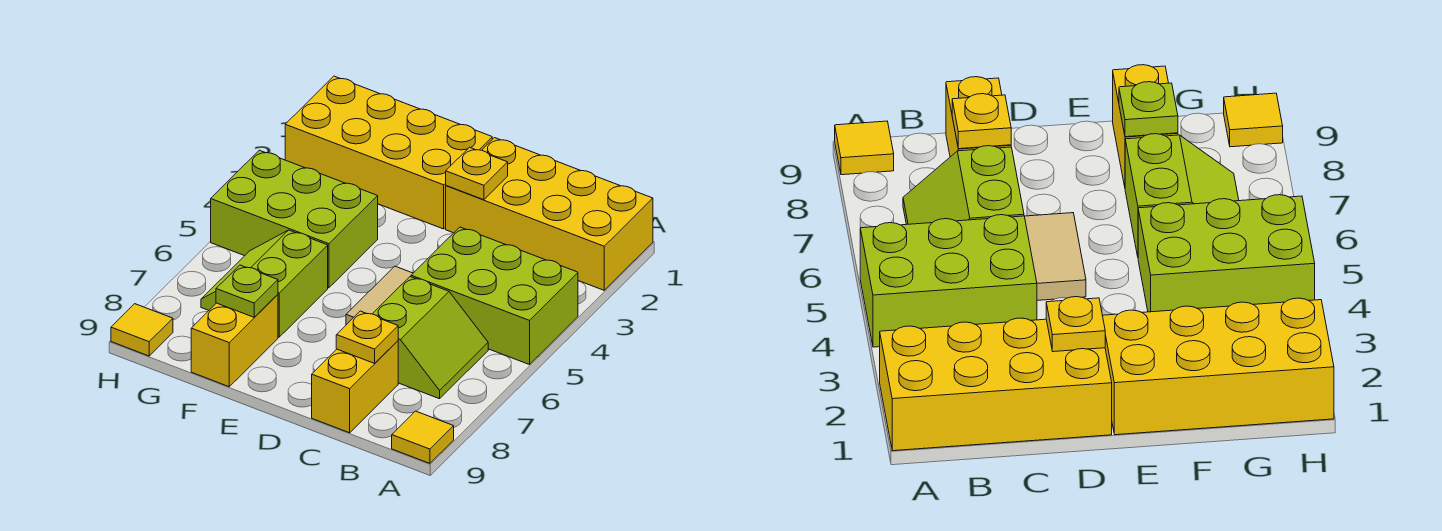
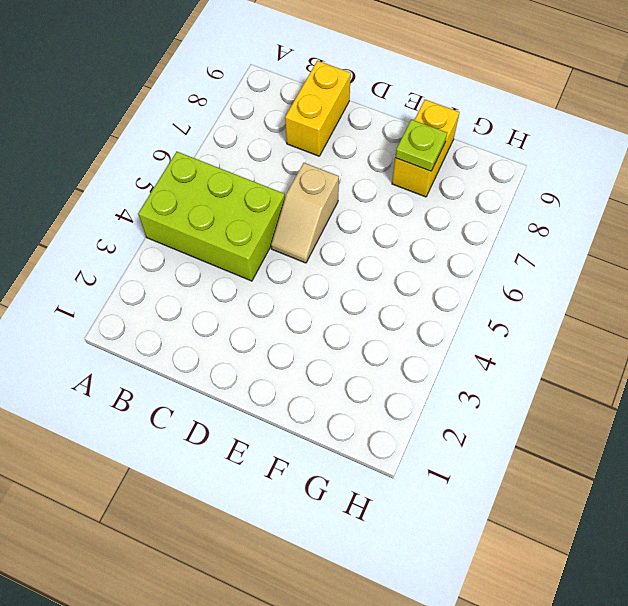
tan slope D5:D6 level 1 top 6 -> tan tile D5:D6 level 1
none -> yellow brick A1:D2 level 1
none -> yellow tile A9 level 1
none -> lime slope B6:C7 level 1 top C

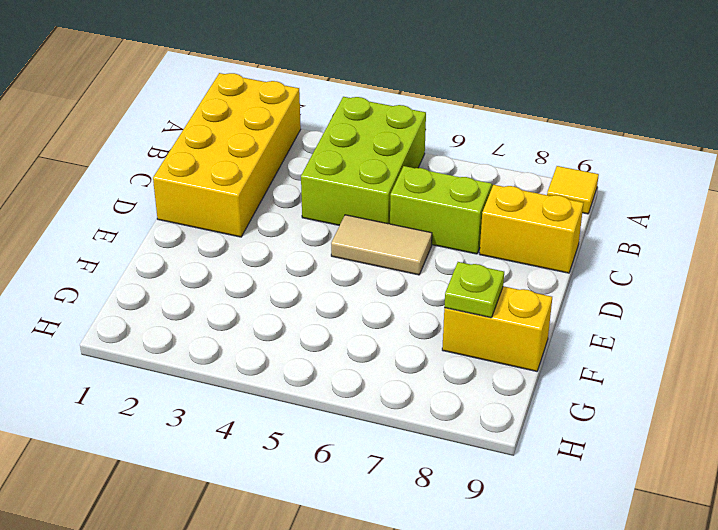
none -> yellow brick E1:H2 level 1
none -> lime brick F4:H5 level 1
none -> lime slope F6:G7 level 1 top F

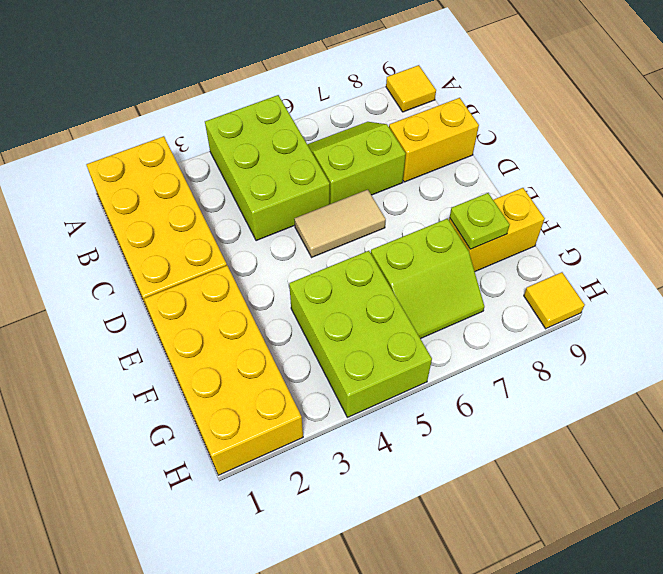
none -> yellow plate C8 level 2
none -> yellow plate D2 level 2

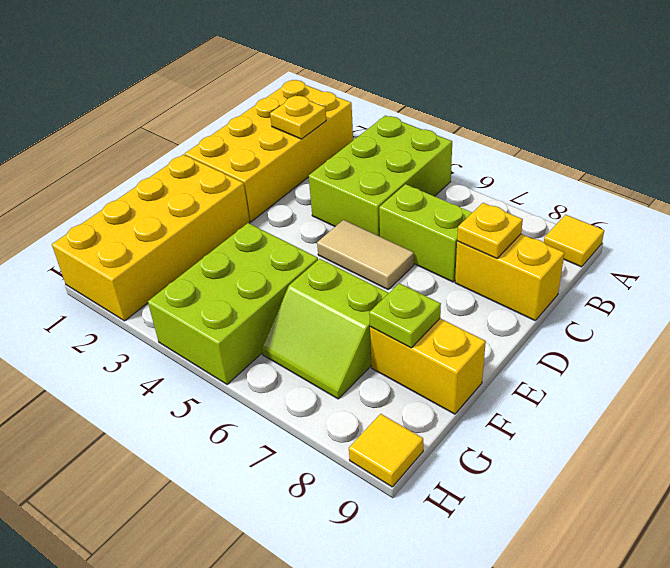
yellow plate B2 level 2 -> yellow plate D2 level 2

